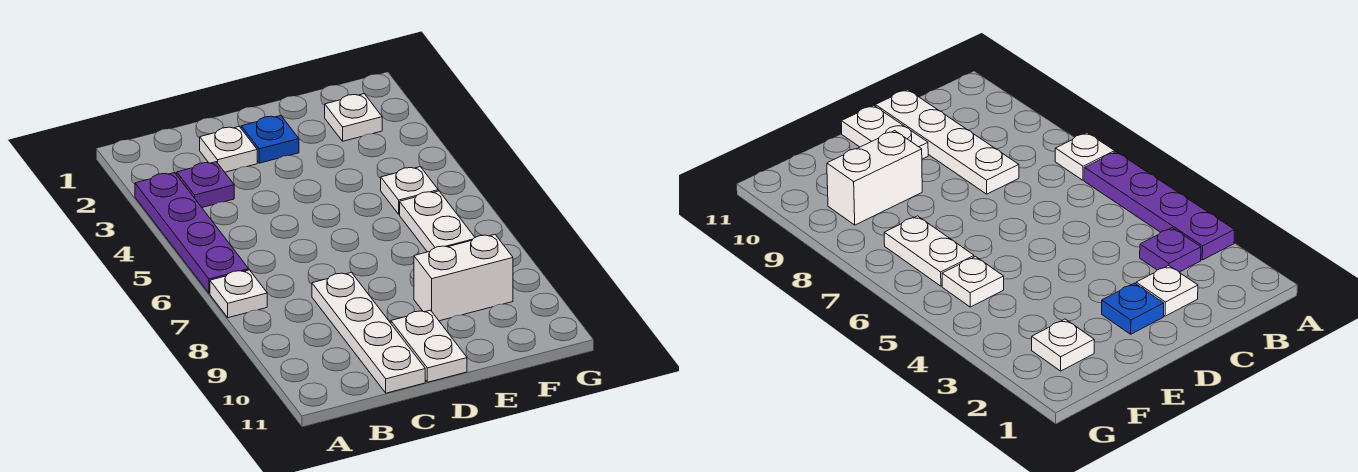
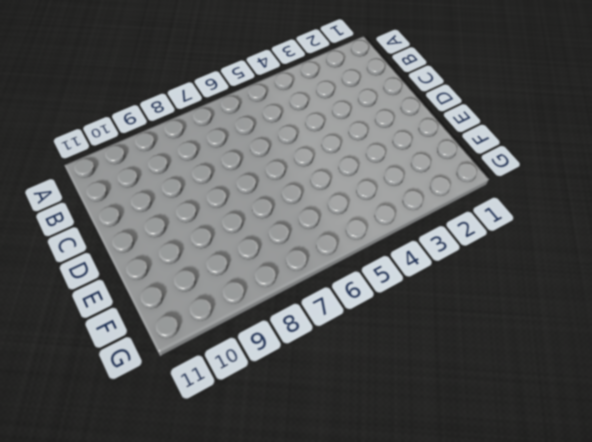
none -> purple plate A3:A6 level 1
none -> white plate A7 level 1

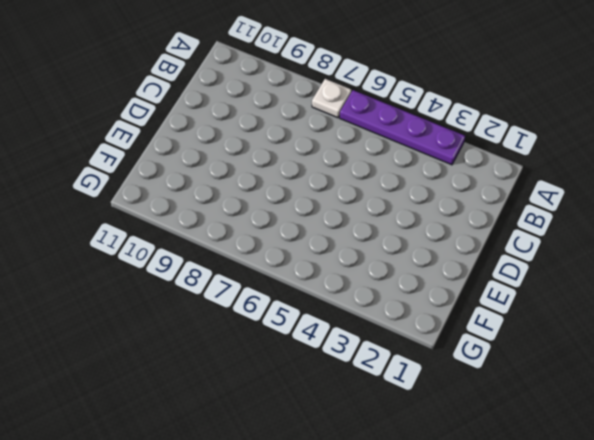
none -> purple plate B3 level 1
none -> white plate C2 level 1

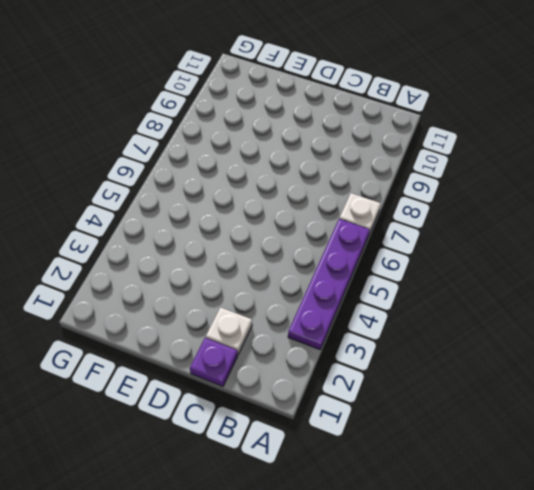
purple plate C1 level 1 -> purple plate B3 level 1
none -> white plate C8:C11 level 1
none -> blue plate D2 level 1

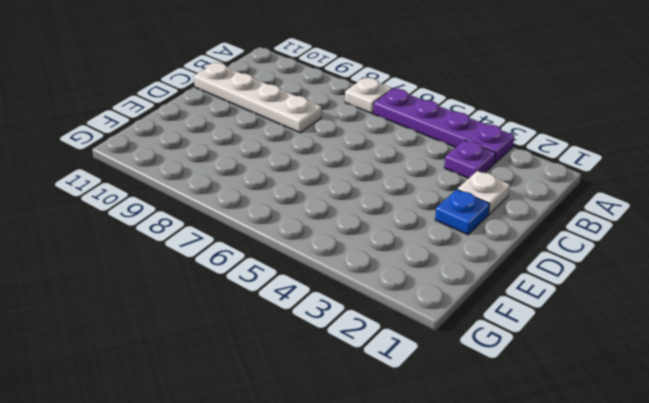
none -> white plate D10:D11 level 1
none -> white brick E9:F9 level 1

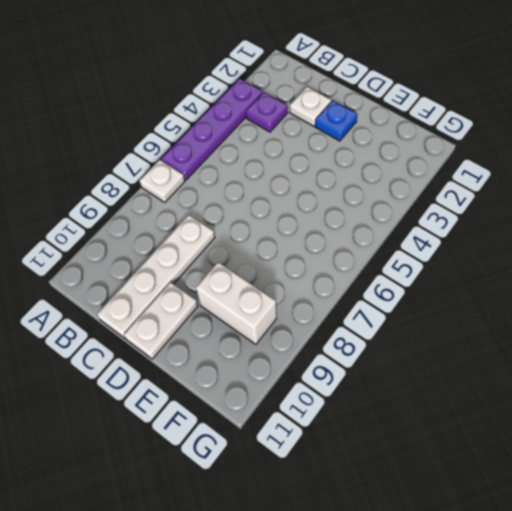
none -> white plate F2 level 1
none -> white plate F5 level 1

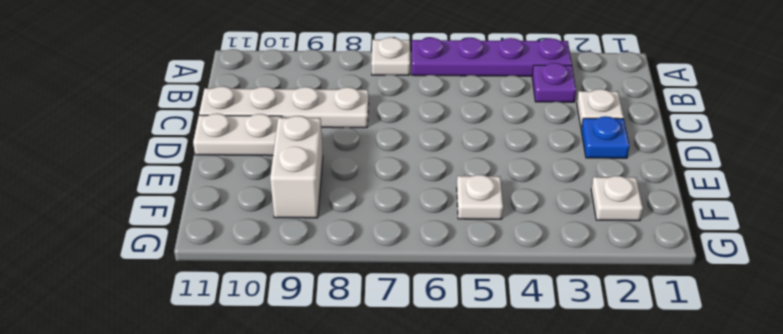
none -> white plate F6:F7 level 1

